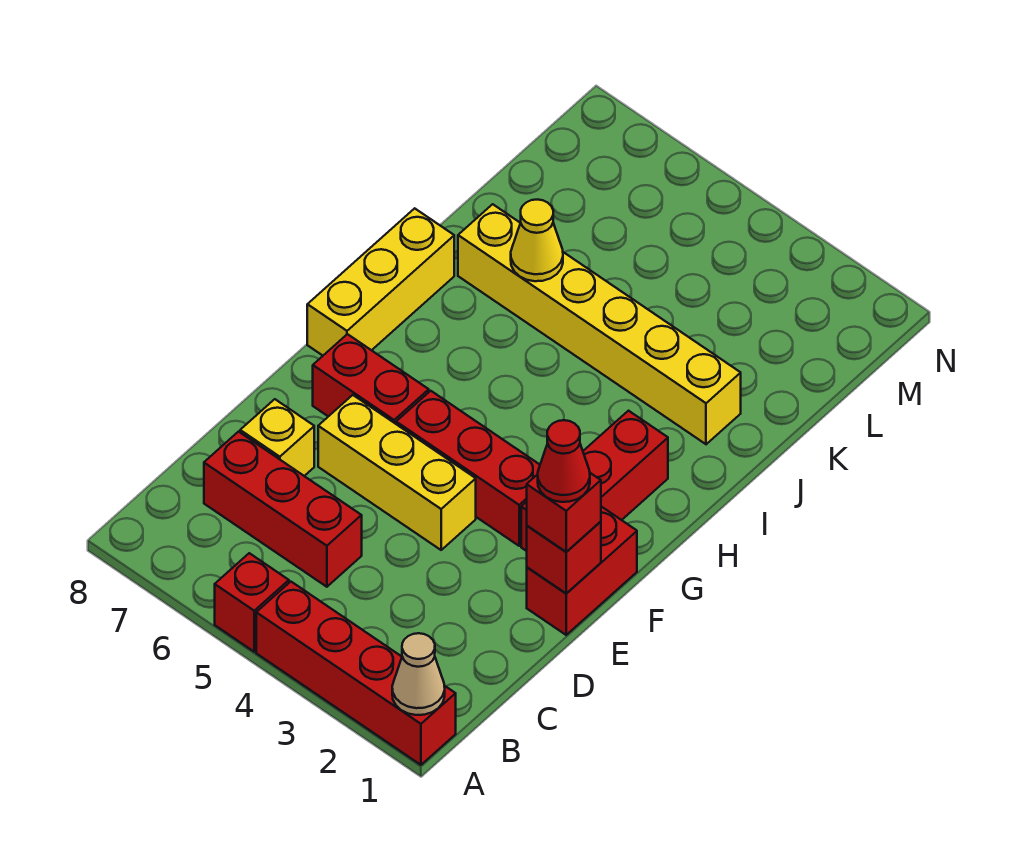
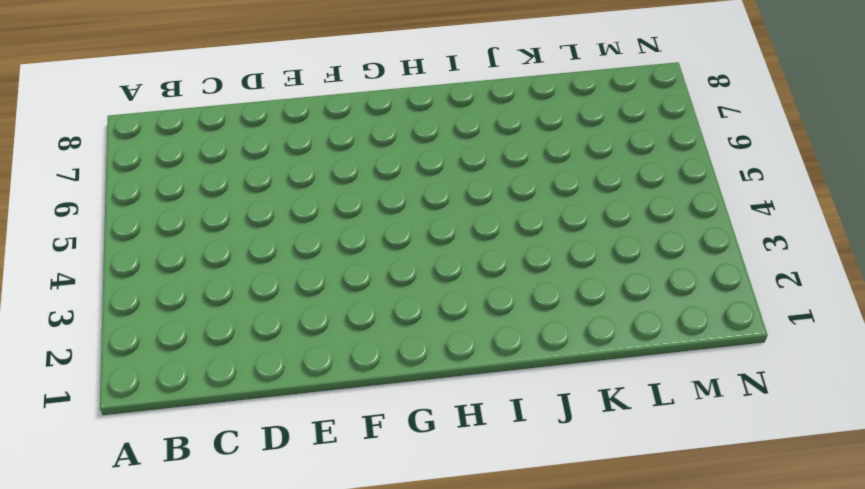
none -> red brick A1:A4 level 1
none -> red brick A5 level 1
none -> red brick C5:C7 level 1

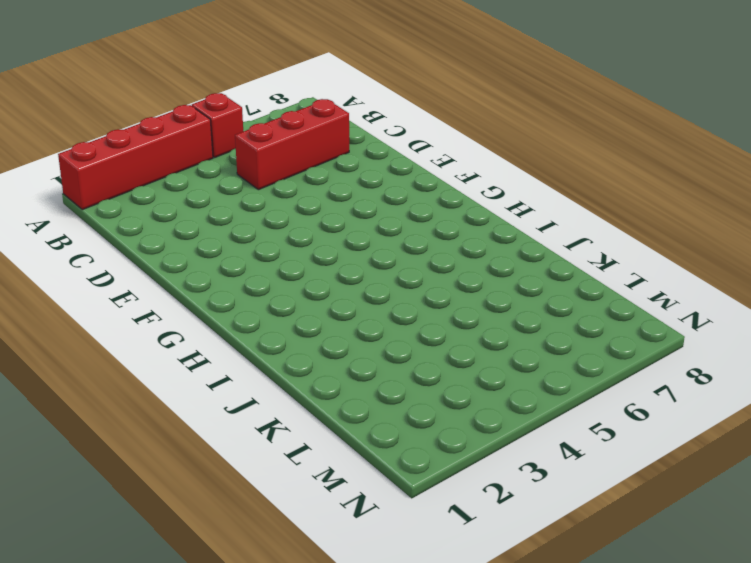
none -> yellow brick D7 level 1
none -> red brick E1:F1 level 1
none -> yellow brick E4:E6 level 1

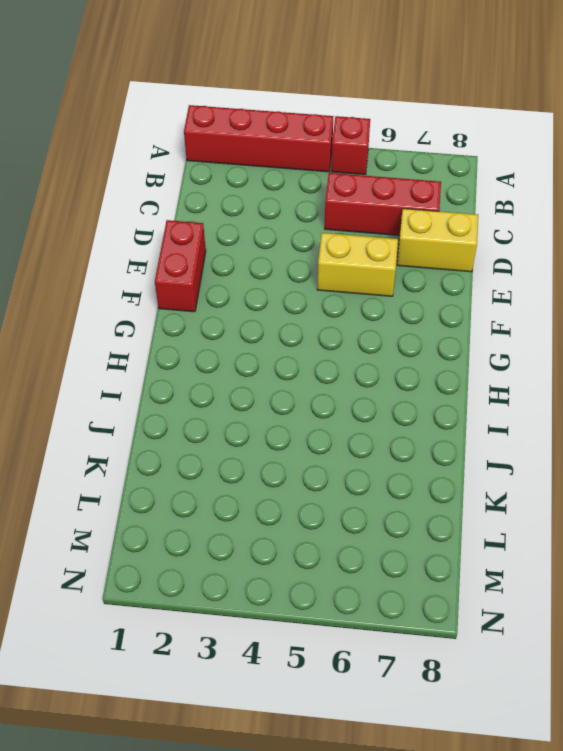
yellow brick D7:D8 level 1 -> yellow brick D7 level 1
yellow brick E5:E6 level 1 -> yellow brick E4:E6 level 1
none -> red brick F2:H2 level 1
none -> red brick F3:F5 level 1
none -> red brick F6:F7 level 1

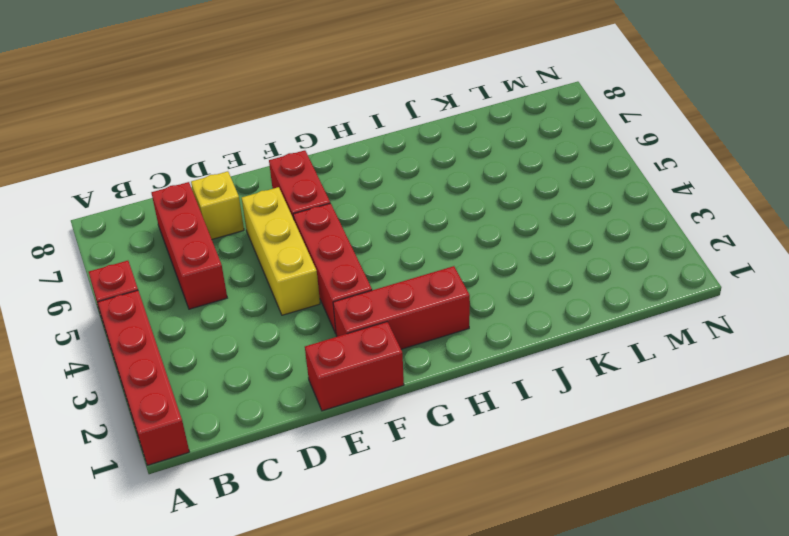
none -> yellow brick G8:I8 level 1
none -> yellow brick J2:J7 level 1
none -> tan cone A1 level 2

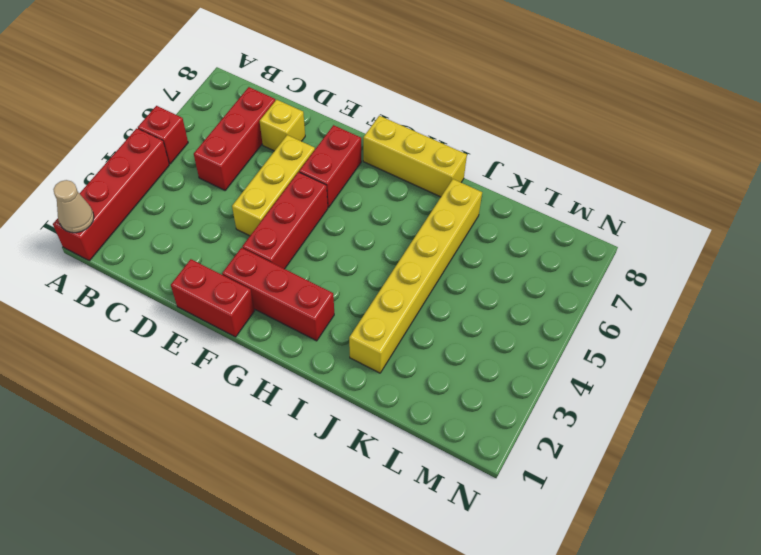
none -> red brick E1 level 2
none -> yellow cone J6 level 2
none -> red brick E1 level 3

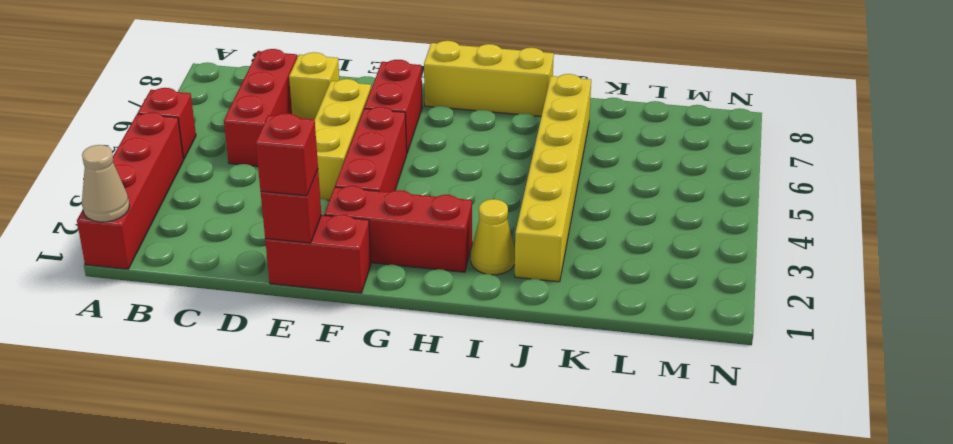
yellow cone I2 level 1 -> yellow cone J6 level 2
none -> red cone E1 level 4

